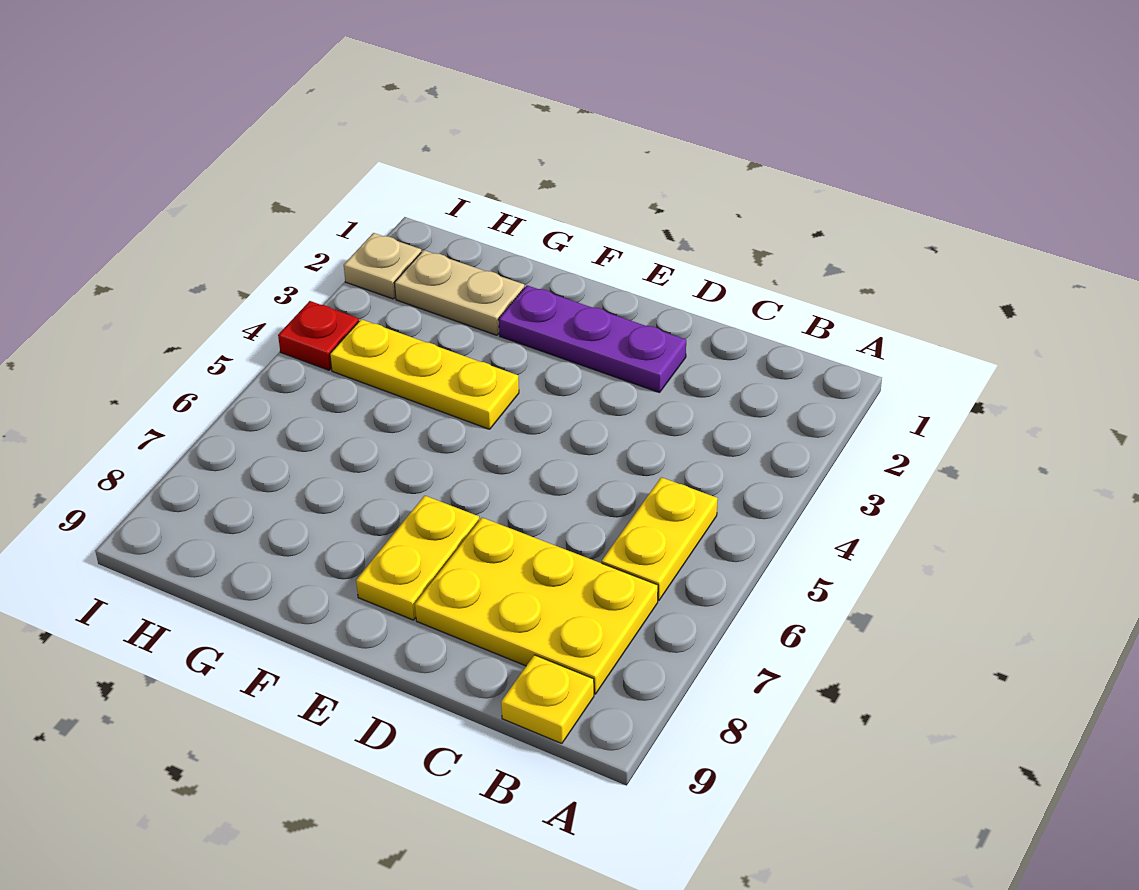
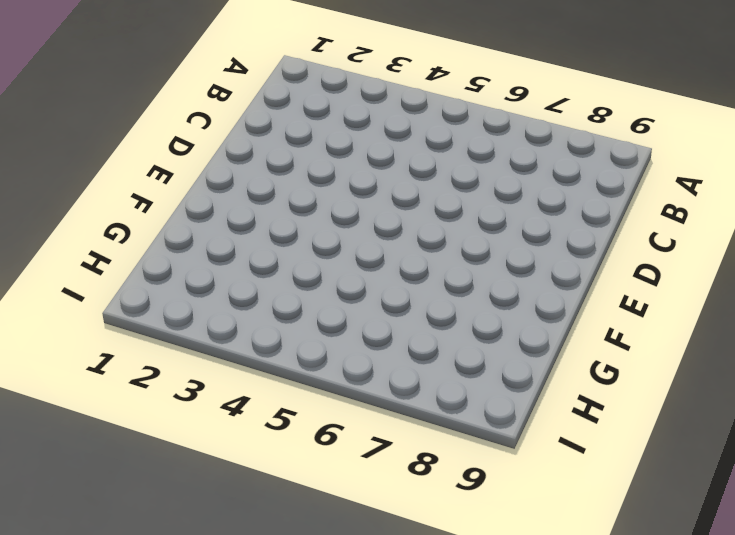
none -> yellow plate B5:B6 level 1
none -> yellow plate B7:D8 level 1

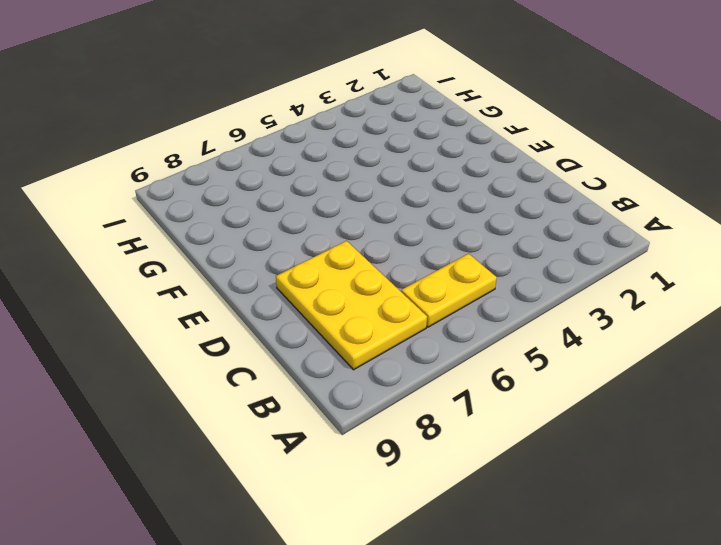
none -> yellow plate B9 level 1
none -> purple plate D2:F2 level 1

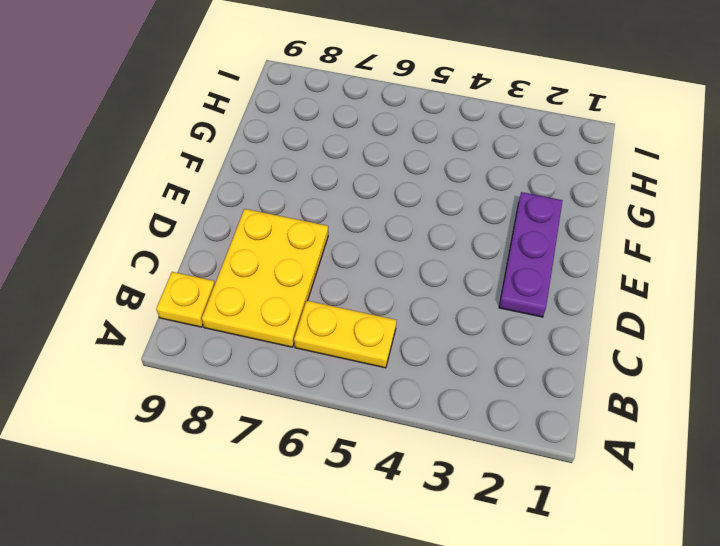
none -> yellow plate E7:E8 level 1
none -> yellow plate F4:H4 level 1

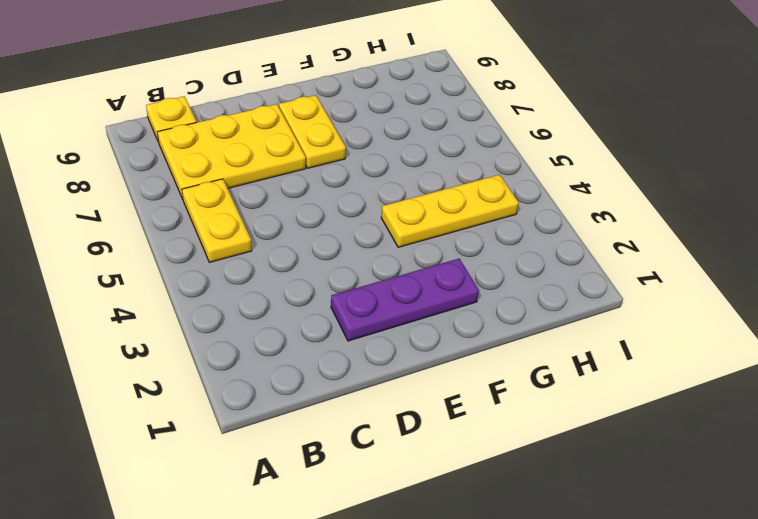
none -> tan plate G2:H2 level 1
none -> tan plate I2 level 1

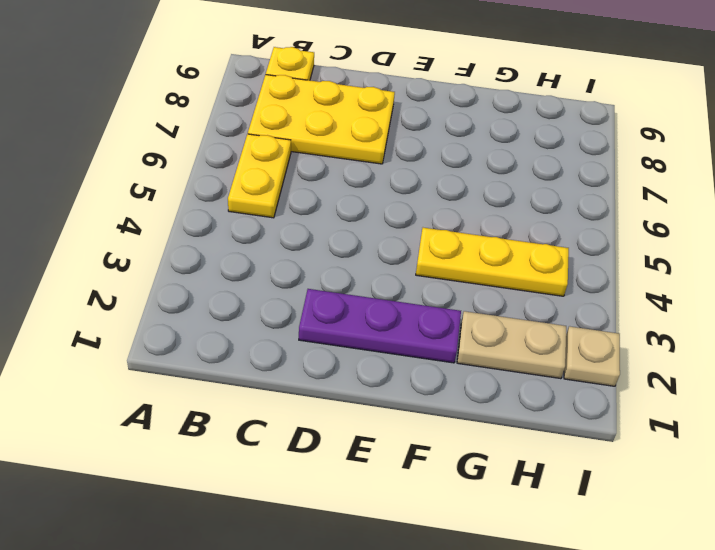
none -> yellow plate E7:E8 level 1
none -> red plate I4 level 1

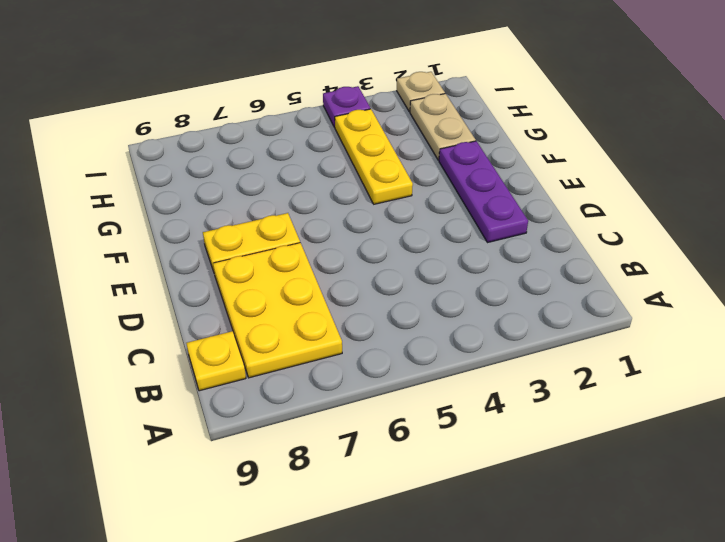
purple plate I4 level 1 -> red plate I4 level 1
none -> yellow plate B5:B6 level 1

